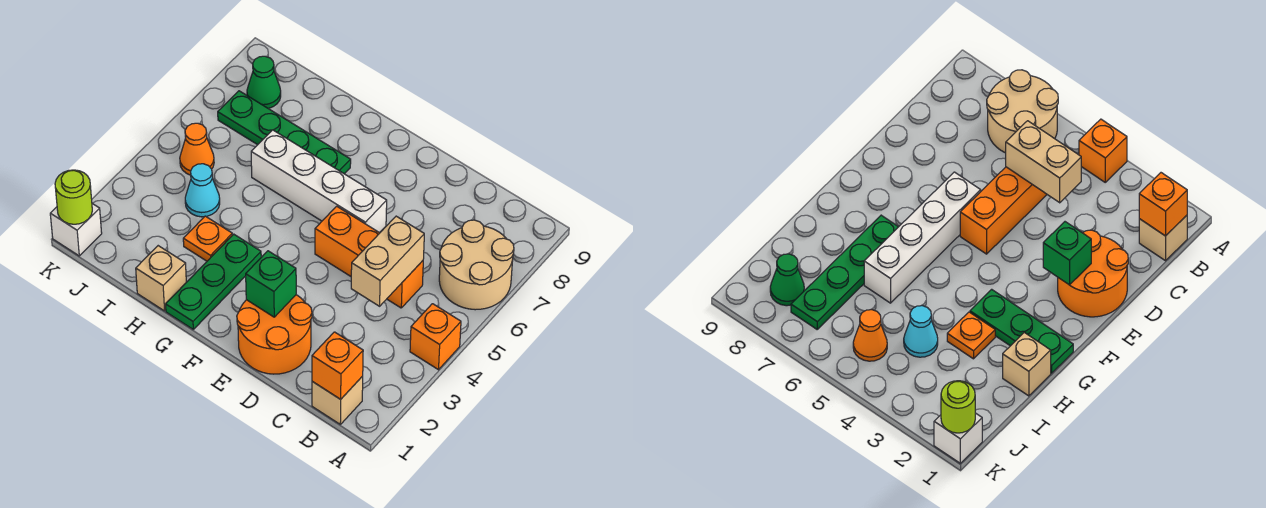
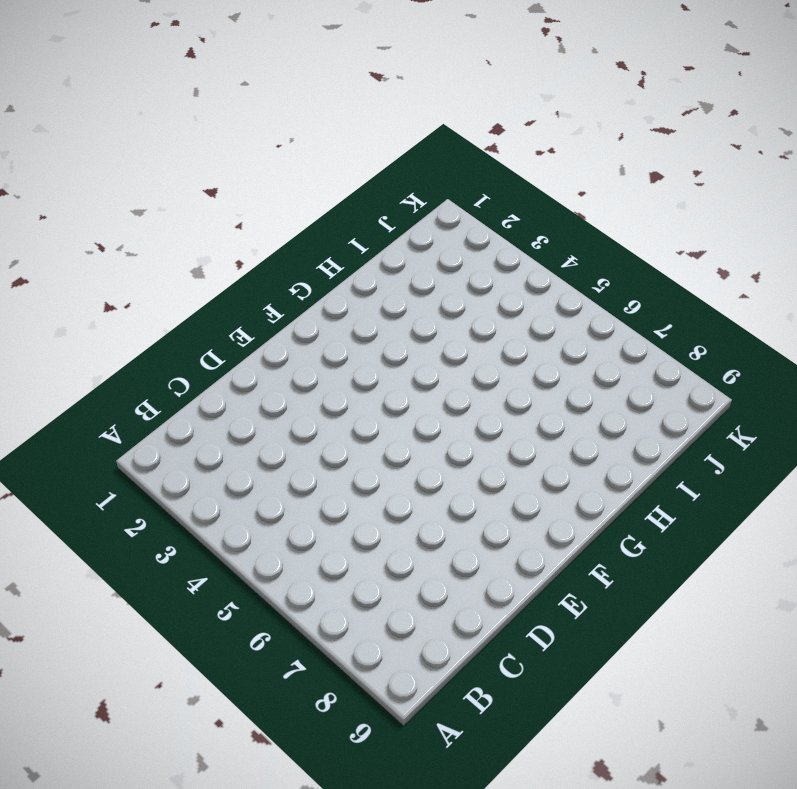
none -> orange brick A4 level 1
none -> tan round brick A6:B7 level 1
none -> tan brick B1 level 1

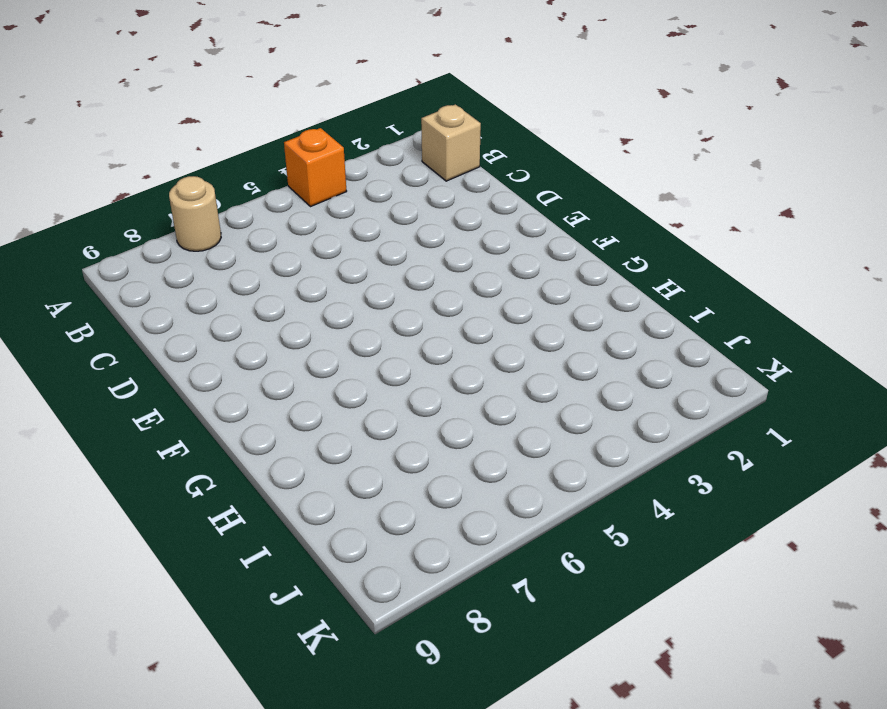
tan round brick A7 level 1 -> tan round brick A6:B7 level 1
none -> orange brick C5:E5 level 1
none -> orange round brick D1:E2 level 1
none -> white brick E6:H6 level 1

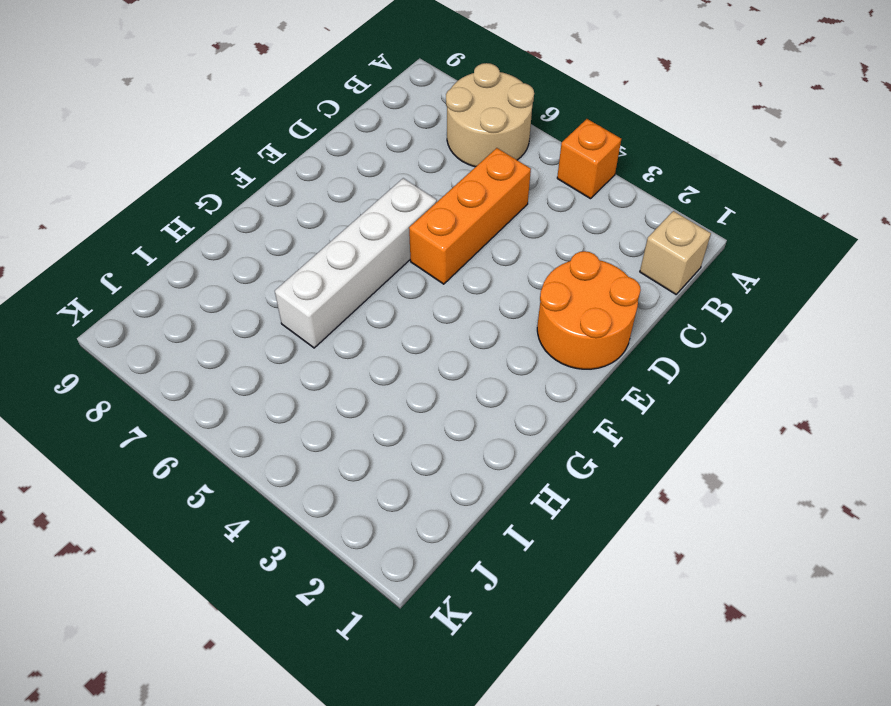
none -> green plate G1:G3 level 1
none -> green plate G7:J7 level 1
none -> tan brick H1 level 1

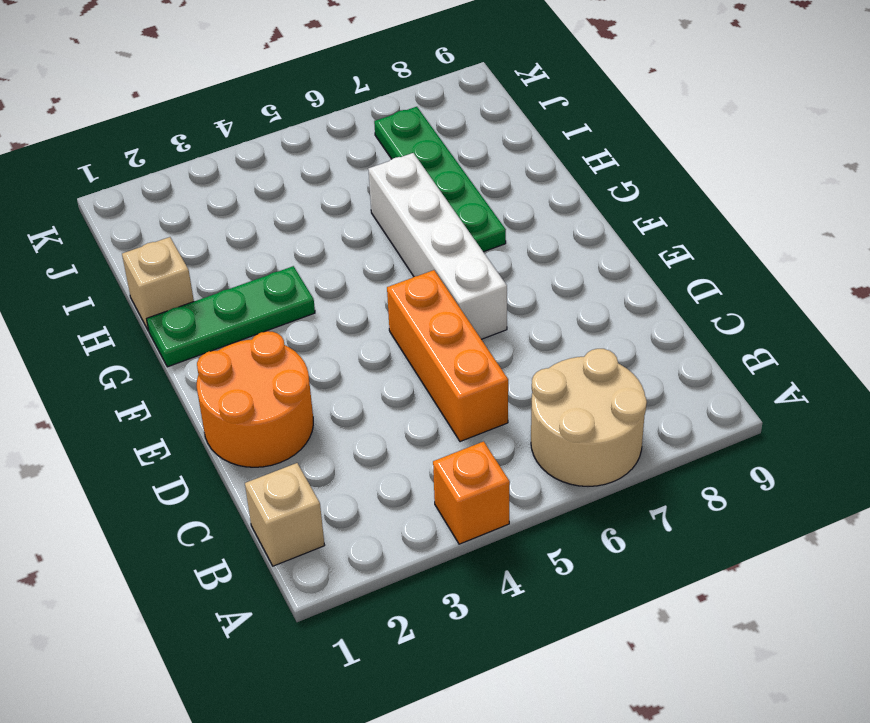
none -> orange plate H3 level 1
none -> cyan cone I4 level 1
none -> orange cone J5 level 1

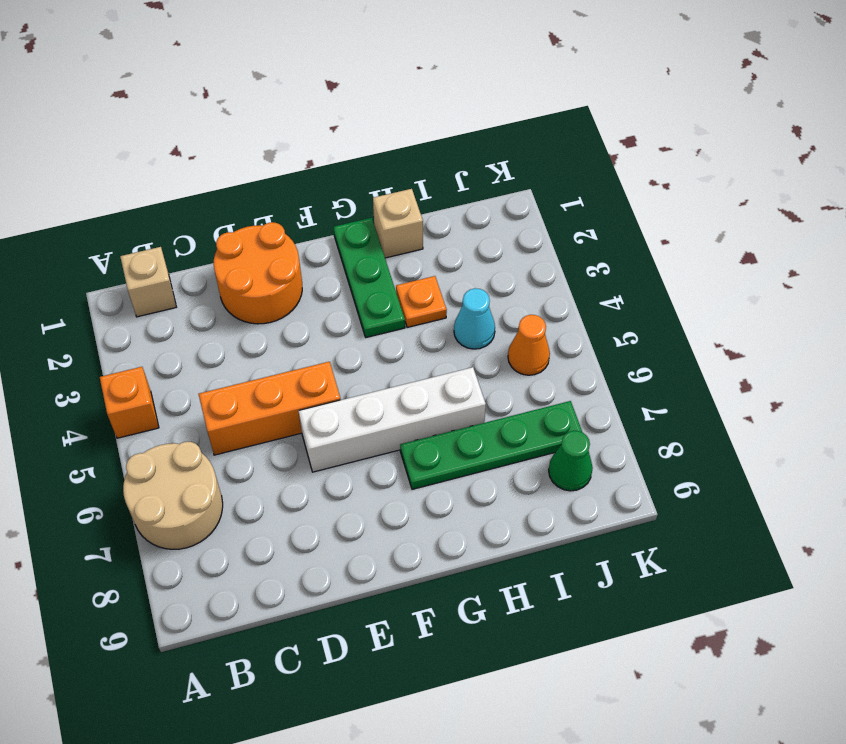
none -> white brick K1 level 1
none -> orange brick B1 level 2
none -> tan brick C4:C5 level 2

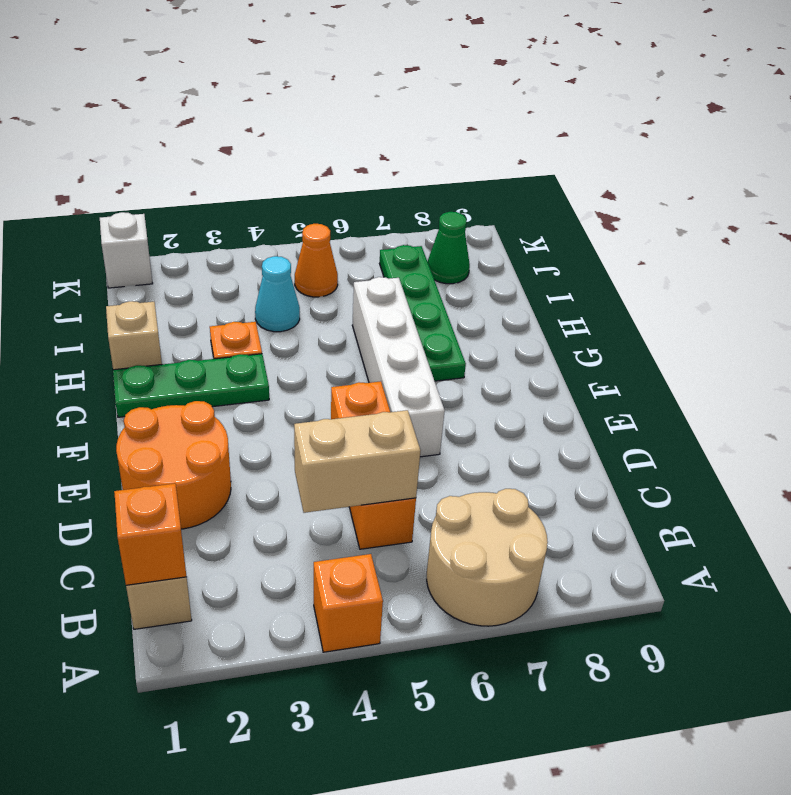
none -> green brick E2 level 2
none -> lime round brick K1 level 2

